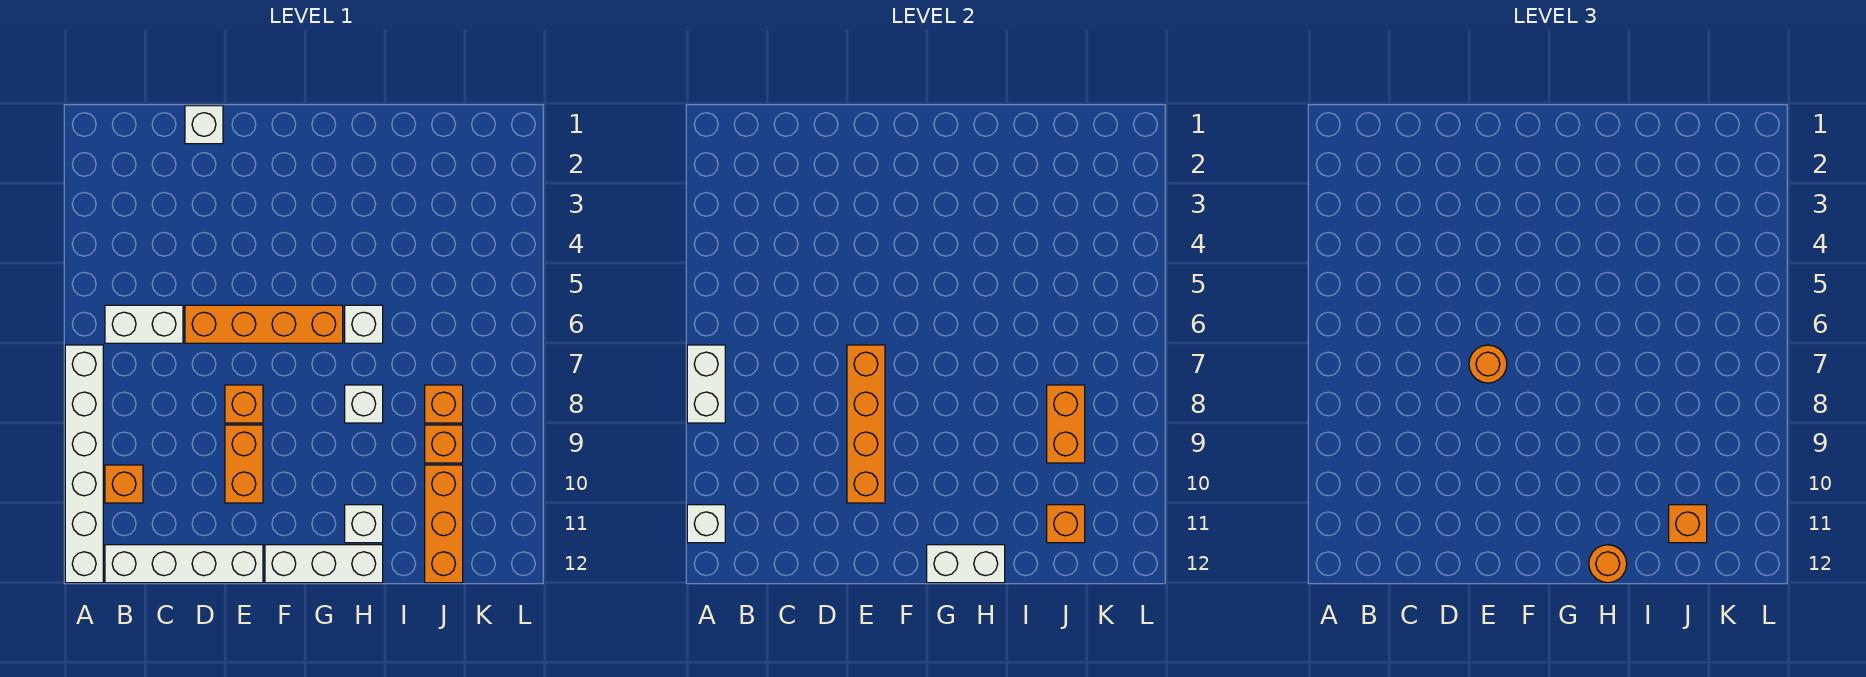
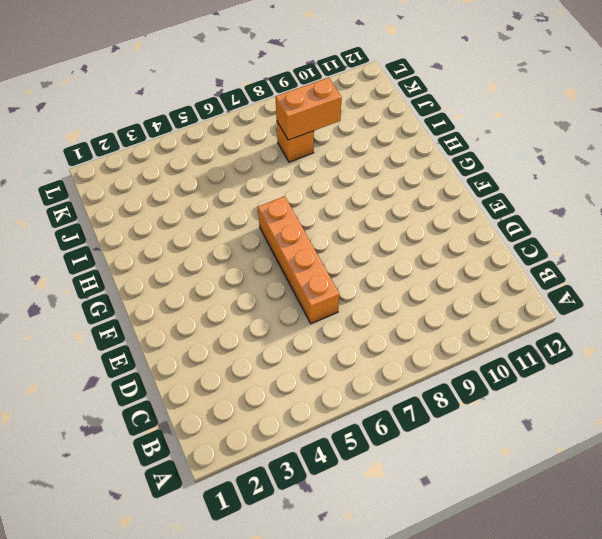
none -> white brick A7:A12 level 1
none -> white brick B6:C6 level 1
none -> orange brick B10 level 1

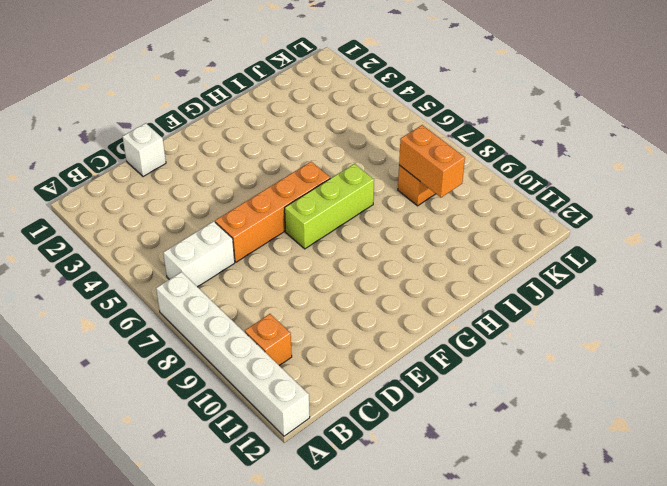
lime brick F7:H7 level 1 -> none
none -> white brick B12:E12 level 1
none -> orange brick E8 level 1
none -> orange brick E9:E10 level 1

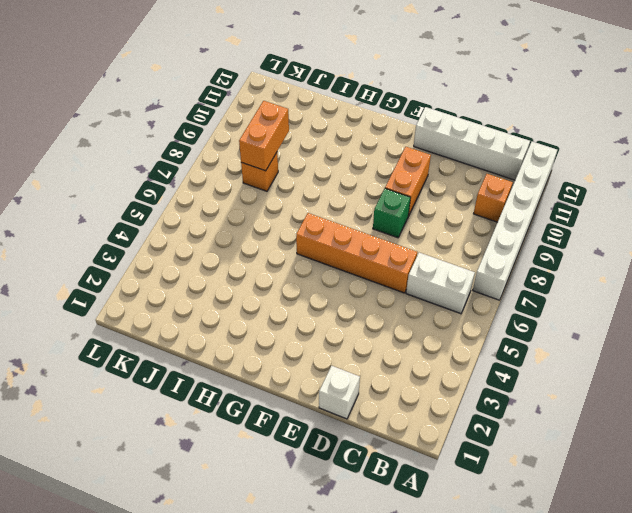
green brick E8 level 1 -> orange brick E8 level 1
none -> white brick F12:H12 level 1
none -> white brick H6 level 1
none -> white brick H8 level 1

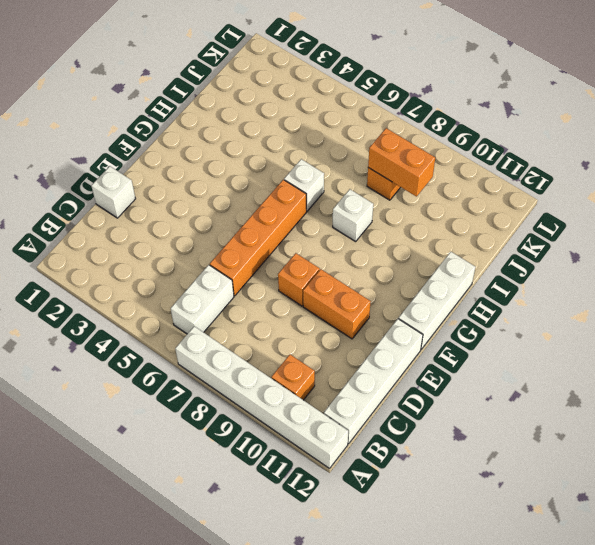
none -> white brick H11 level 1
none -> orange brick J9 level 1
none -> orange brick J10:J12 level 1

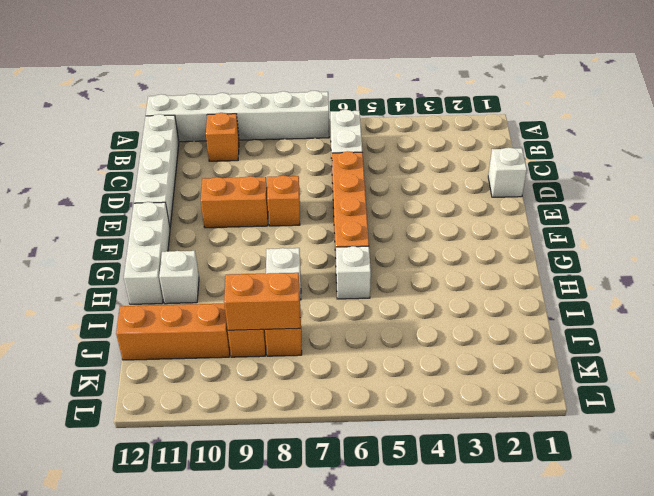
none -> white brick A7:A8 level 2
none -> white brick A11 level 2
none -> orange brick E7:E10 level 2

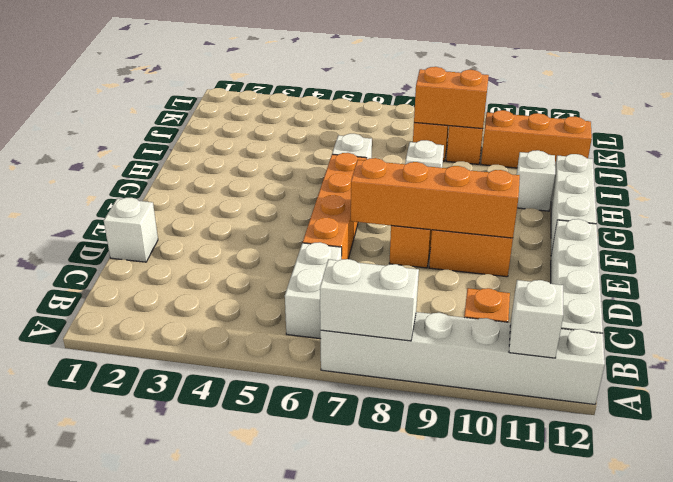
none -> white brick G12:H12 level 2
none -> orange brick J11 level 2
none -> orange round brick E7 level 3

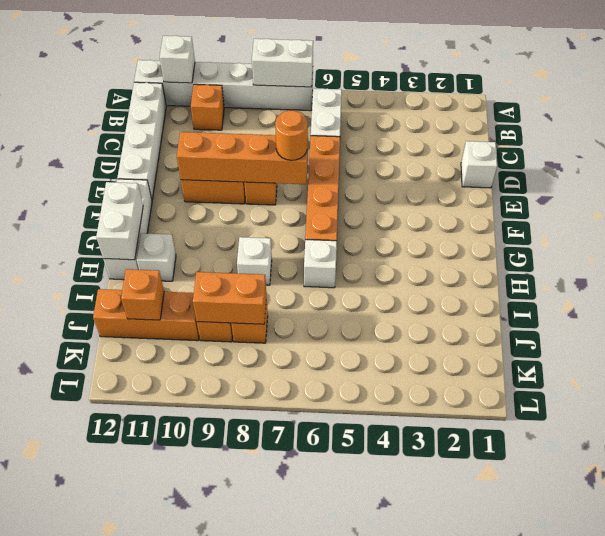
none -> orange round brick H12 level 3
none -> orange brick J11 level 3

